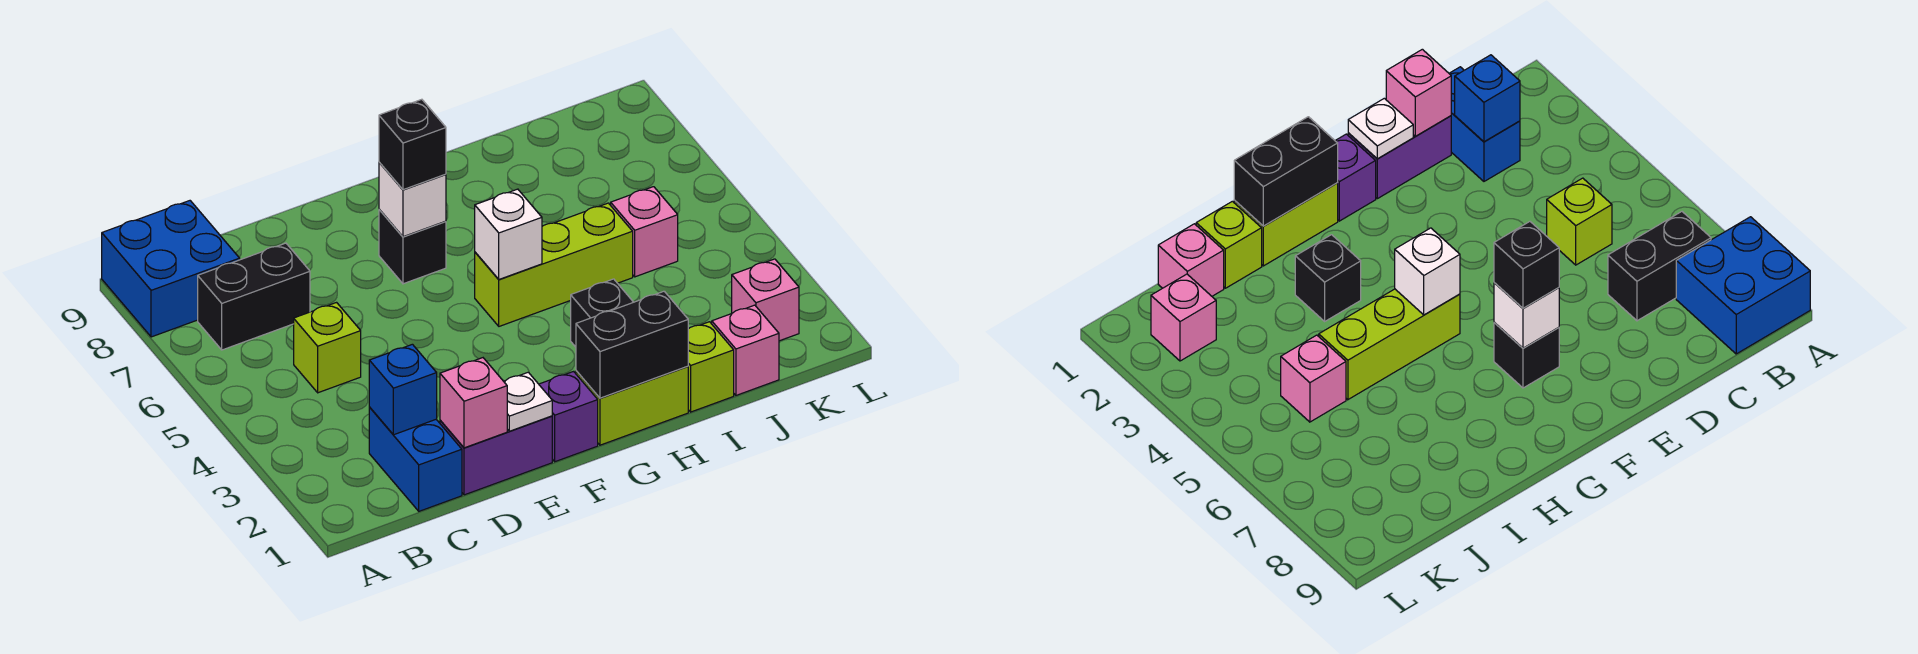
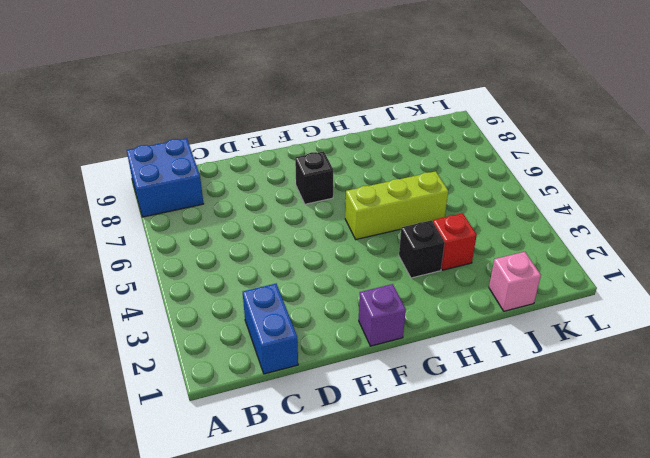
red brick I3 level 1 -> none
none -> black brick B7:C7 level 1
none -> lime brick C5 level 1
none -> purple brick D1:E1 level 1

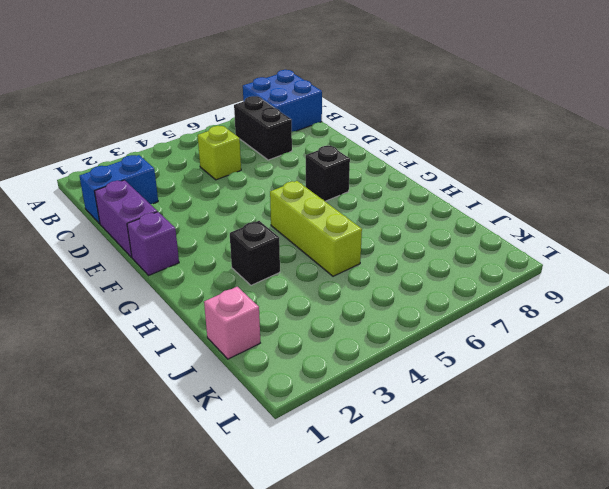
none -> lime brick G1:H1 level 1
none -> lime brick I1 level 1
none -> pink brick J5 level 1

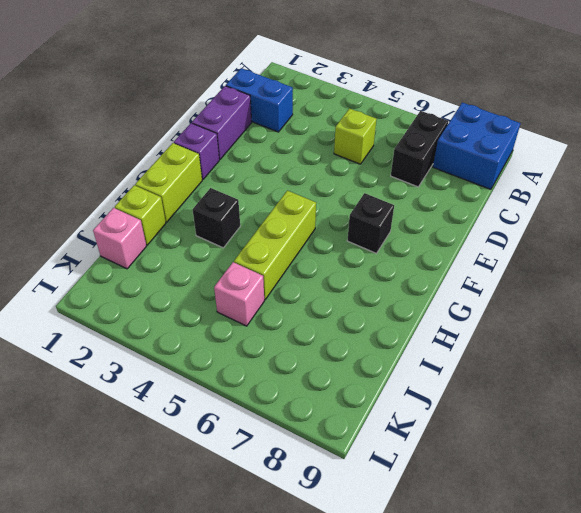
none -> pink brick K2 level 1
none -> blue brick C2 level 2
none -> pink brick D1 level 2

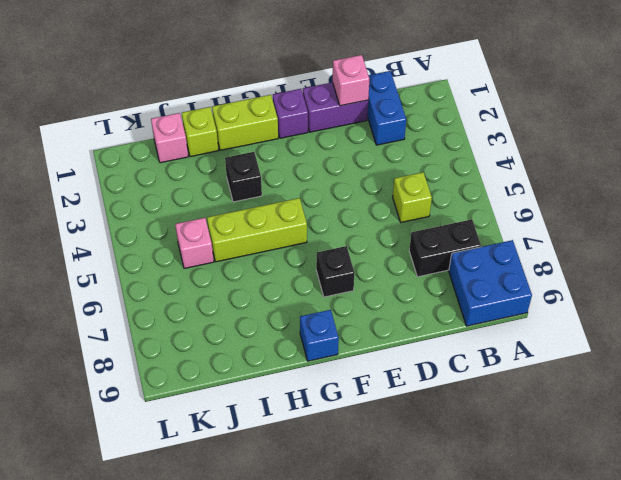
blue brick G9 level 1 -> blue brick C2 level 2
none -> pink brick K2 level 1
none -> white plate E1 level 2
none -> white brick F7 level 2

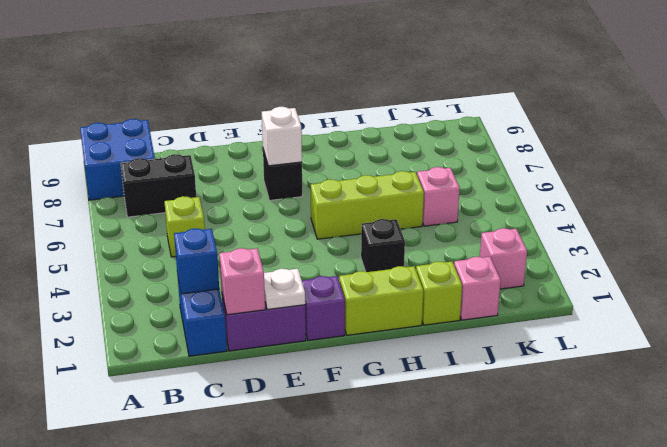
none -> black brick G1:H1 level 2
none -> white brick G5 level 2
none -> black brick F7 level 3

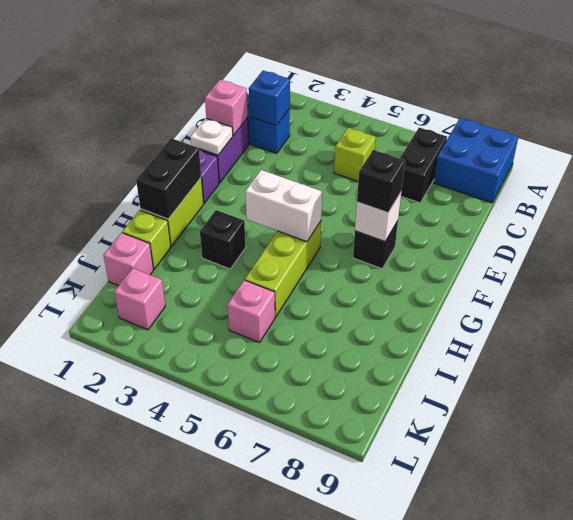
white brick G4:G5 level 2 -> white brick G5 level 2

